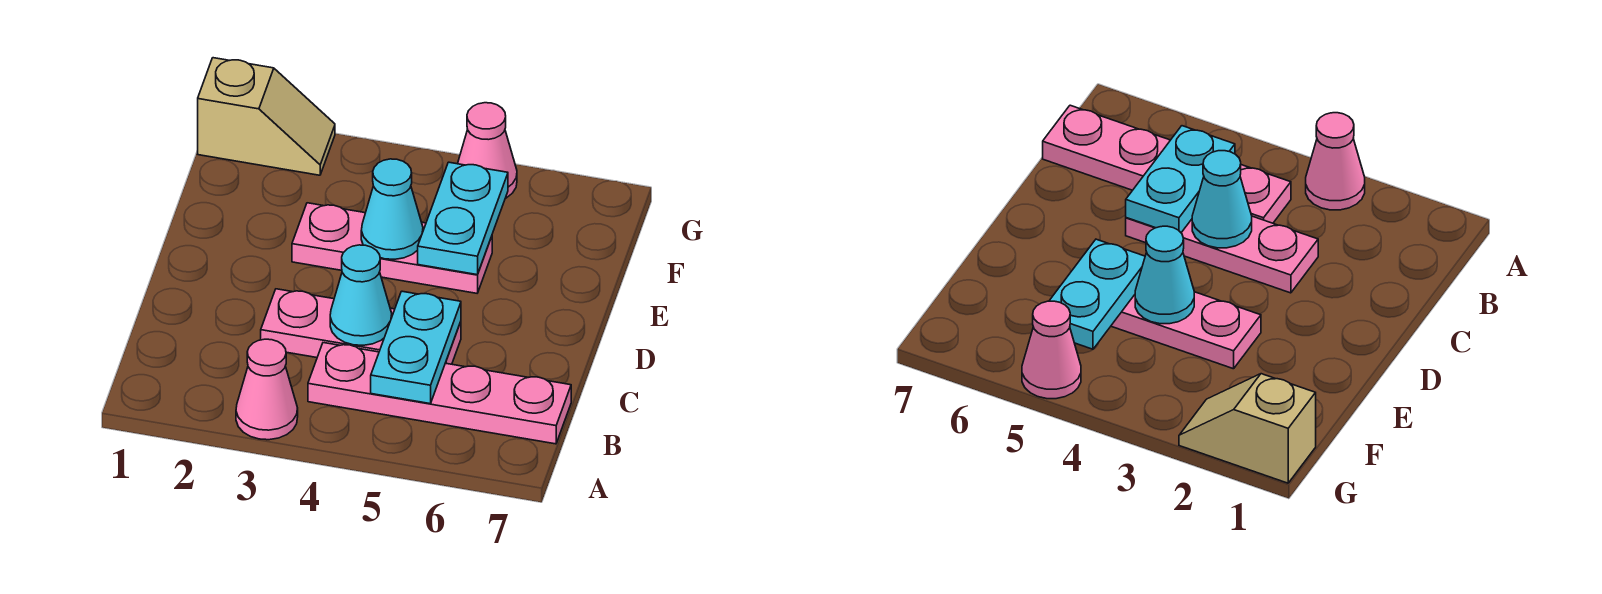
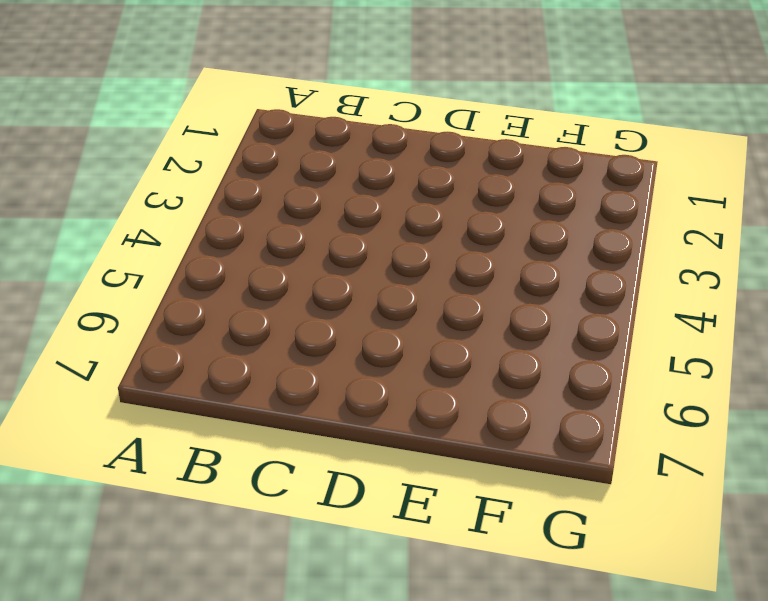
none -> pink cone A3 level 1
none -> pink plate B4:B7 level 1

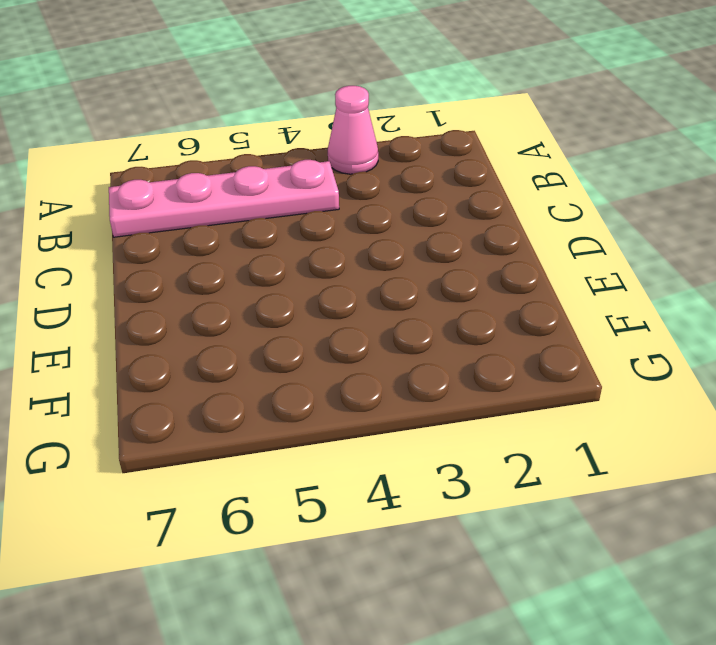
none -> pink plate C3:C5 level 1
none -> pink plate E3:E5 level 1

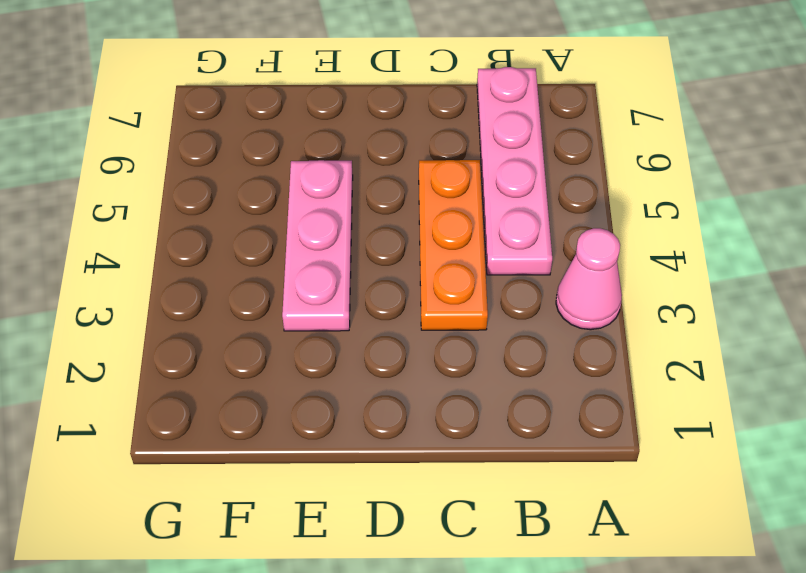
orange plate C3:C5 level 1 -> pink plate C3:C5 level 1
none -> tan slope G1:G2 level 1 top 1
none -> pink cone G5 level 1

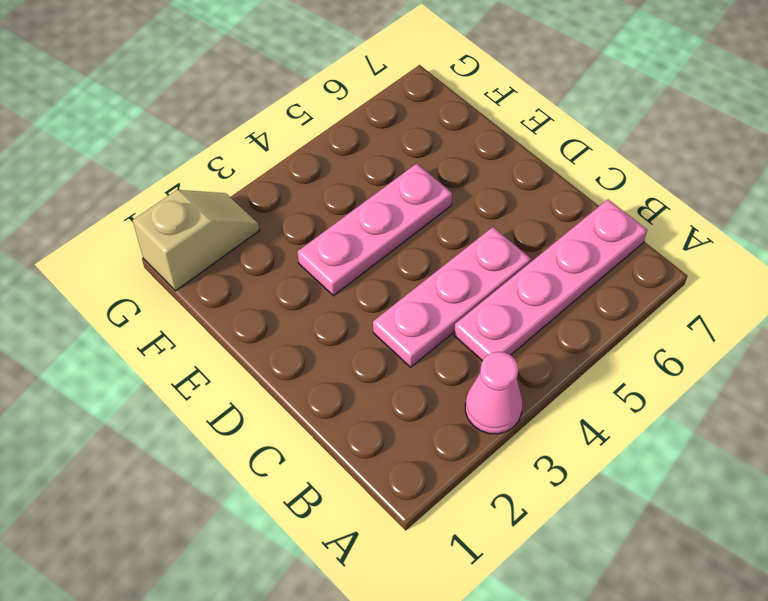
none -> pink cone G5 level 1
none -> cyan plate B5:C5 level 2

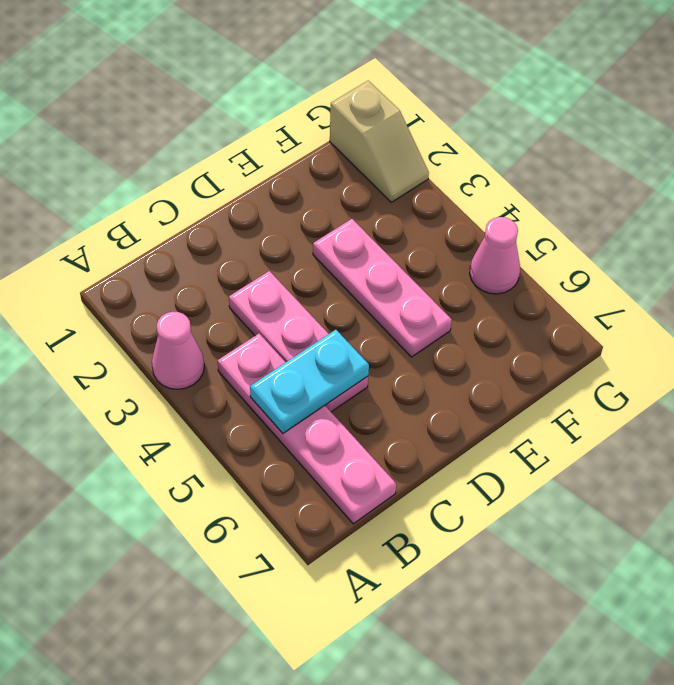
none -> cyan cone C4 level 2
none -> cyan cone E4 level 2

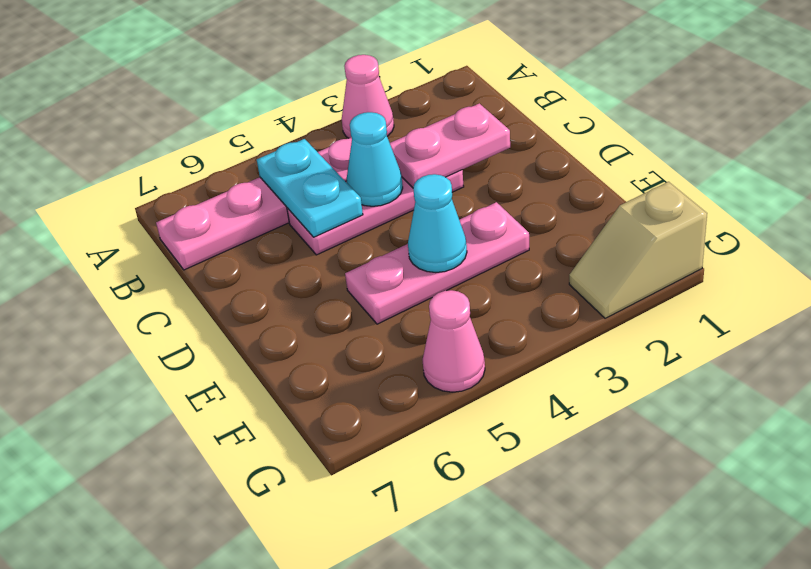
pink plate C2:C3 level 2 -> none
none -> cyan plate E5:F5 level 2

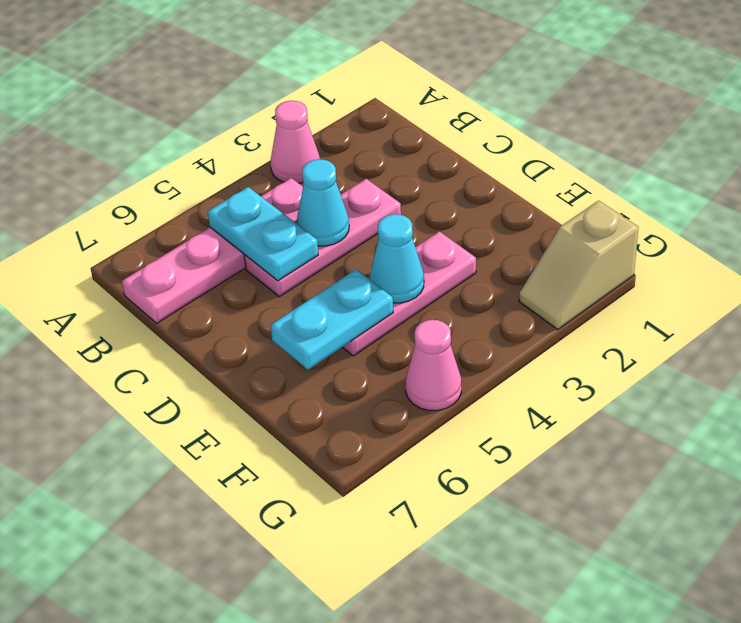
cyan plate E5:E6 level 2 -> cyan plate E5:F5 level 2

